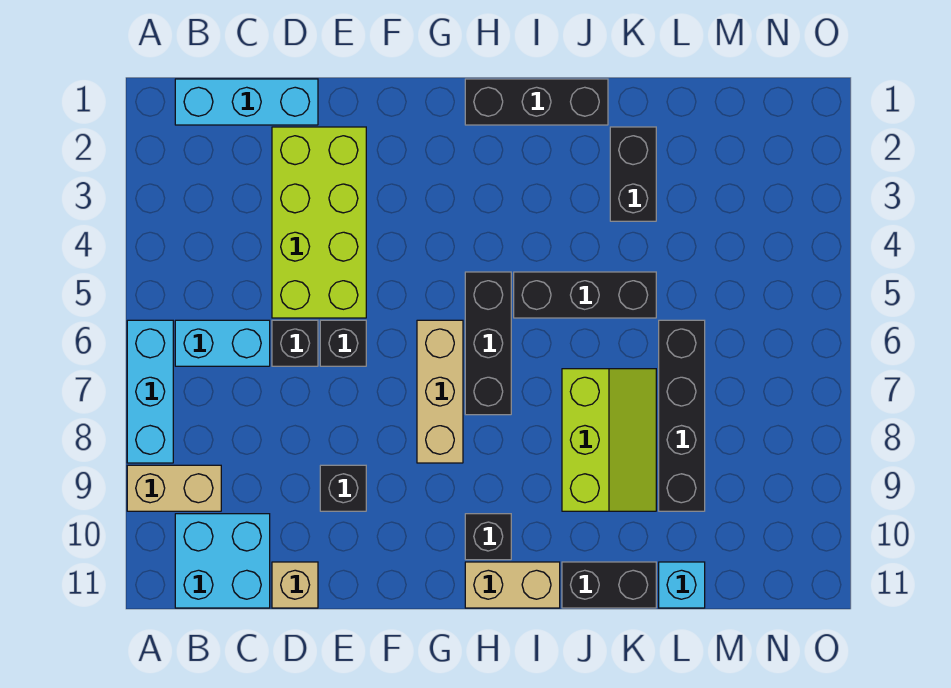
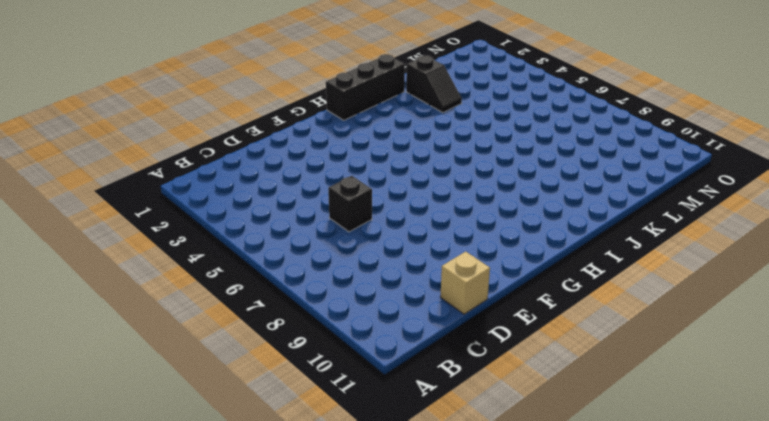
black slope K2:K3 level 1 top 2 -> black brick K2:K3 level 1
none -> cyan brick A6:A8 level 1
none -> tan brick A9:B9 level 1
none -> cyan brick B1:D1 level 1

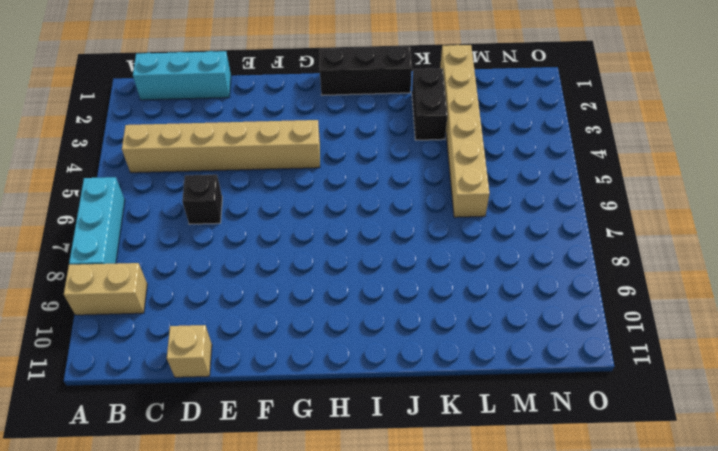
tan brick B4:G4 level 1 -> lime brick D2:E5 level 1
tan brick L1:L6 level 1 -> black brick L6:L9 level 1
none -> cyan brick B6:C6 level 1
none -> cyan brick B10:C11 level 1
none -> black brick E6 level 1

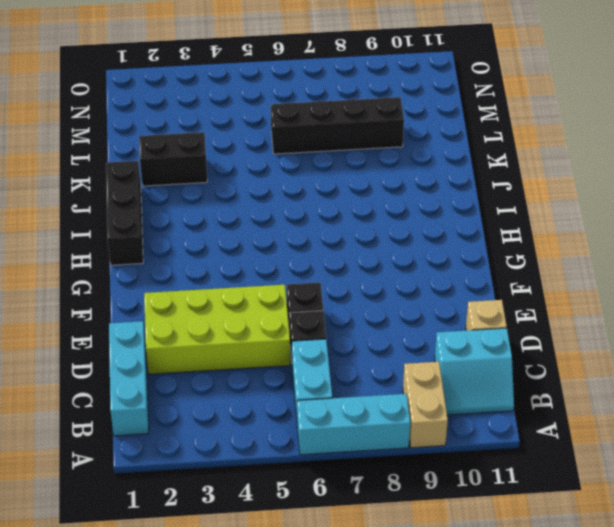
cyan slope B10:C11 level 1 top C -> cyan brick B10:C11 level 1
none -> black brick E9 level 1
none -> tan brick G6:G8 level 1
none -> black brick H5:H7 level 1

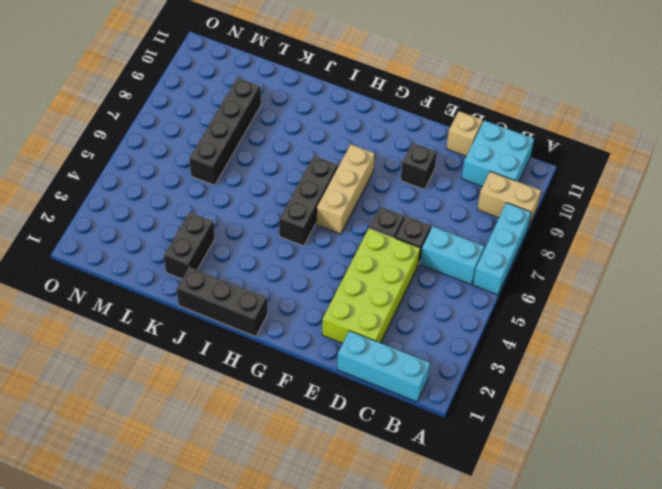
none -> black brick H10 level 1
none -> tan brick H11:I11 level 1
none -> black brick I5:K5 level 1

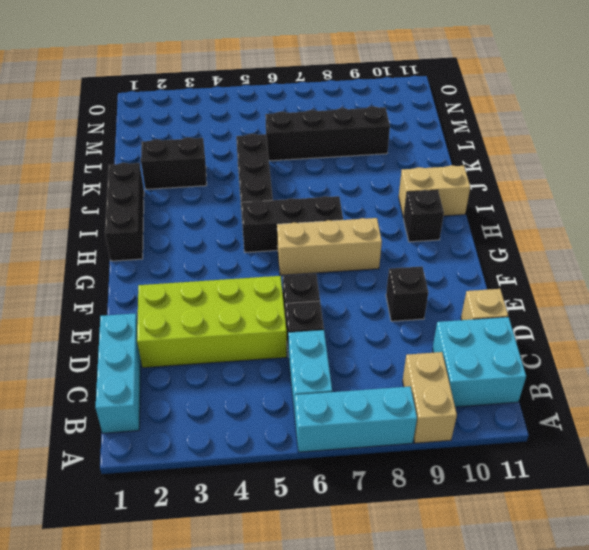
tan brick I10:I11 level 1 -> tan brick H11:I11 level 1
none -> lime slope J7:K9 level 1 top J
none -> black brick J11:K11 level 1
none -> cyan brick L11 level 1

